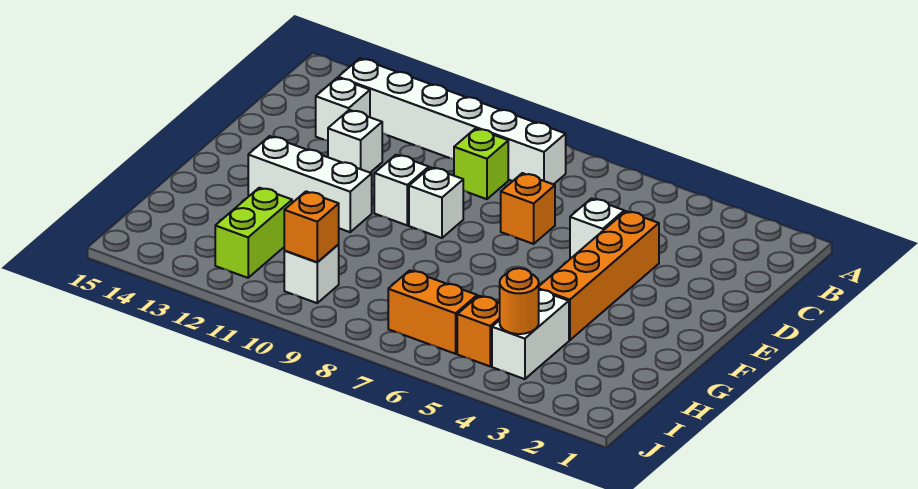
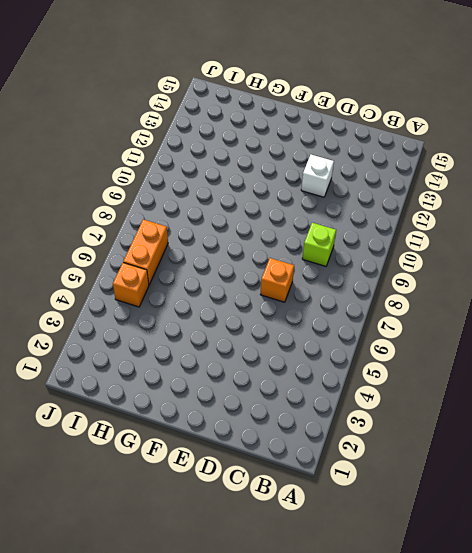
none -> white brick B8:B13 level 1
none -> white brick C13 level 1
none -> orange brick D4:G4 level 1

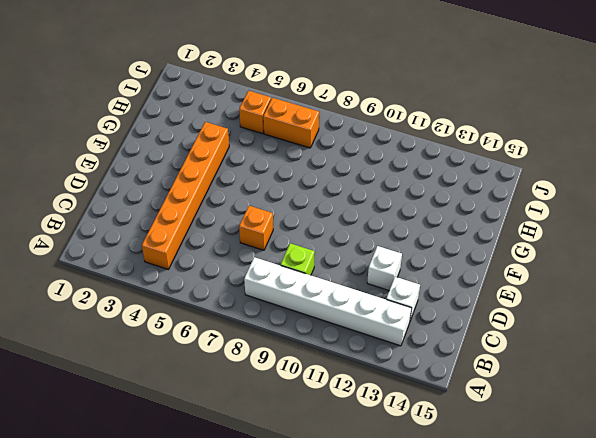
orange brick B4:G4 level 1 -> orange brick D4:G4 level 1
none -> white brick D5 level 1
none -> white brick E9 level 1
none -> white brick E10 level 1

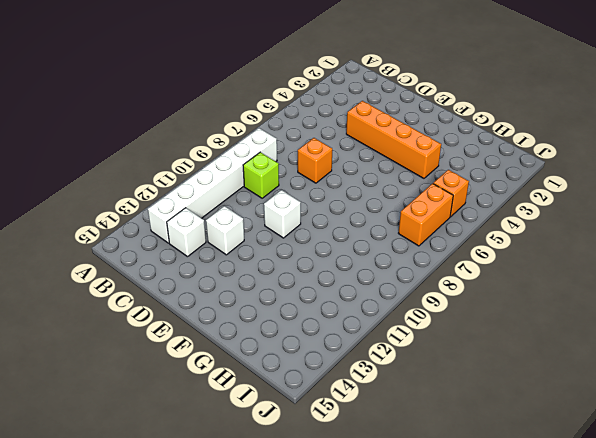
none -> white brick D5 level 1
none -> white brick E9 level 1
none -> white brick F11:F13 level 1

